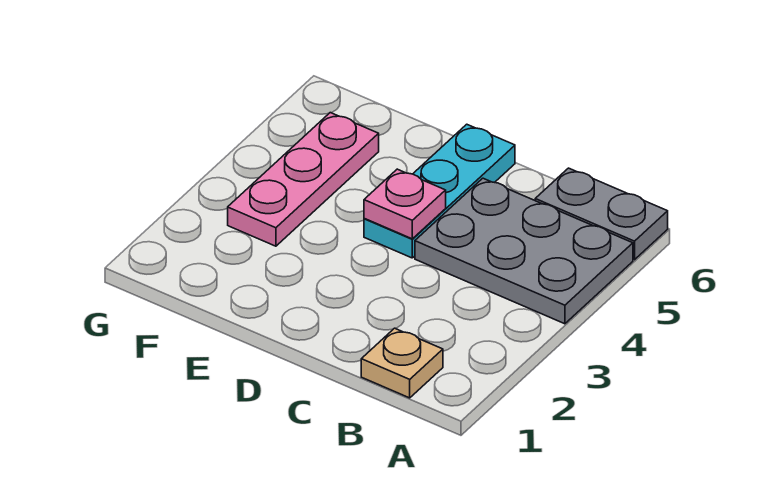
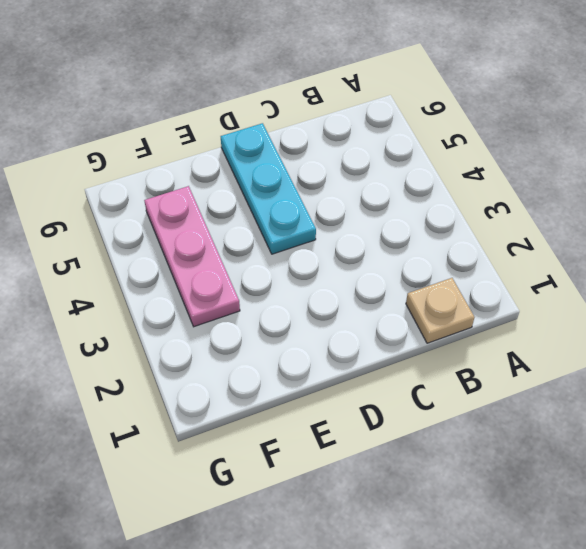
none -> grey plate A4:C5 level 1
none -> grey plate A6:B6 level 1

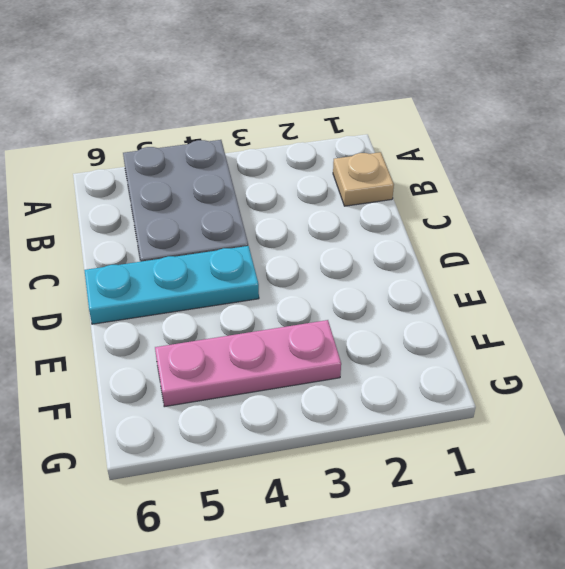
none -> grey plate A6:B6 level 1
none -> pink plate D4 level 2

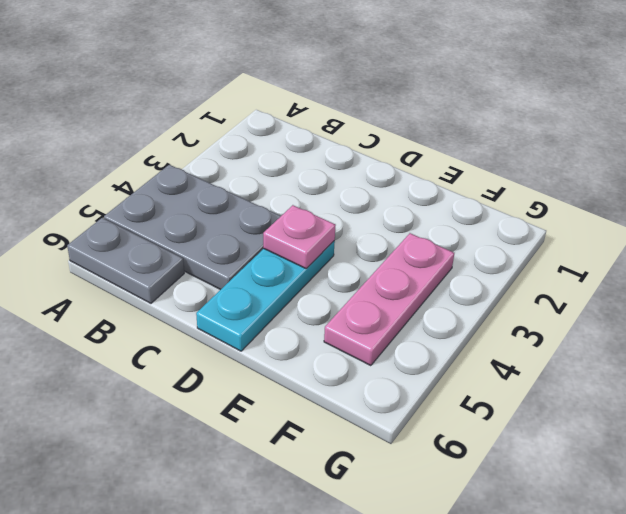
none -> tan plate B1 level 1

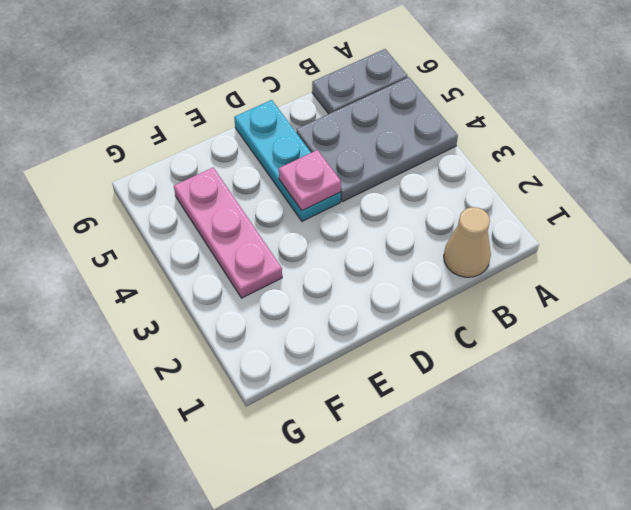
tan cone B1 level 1 -> tan plate B1 level 1

